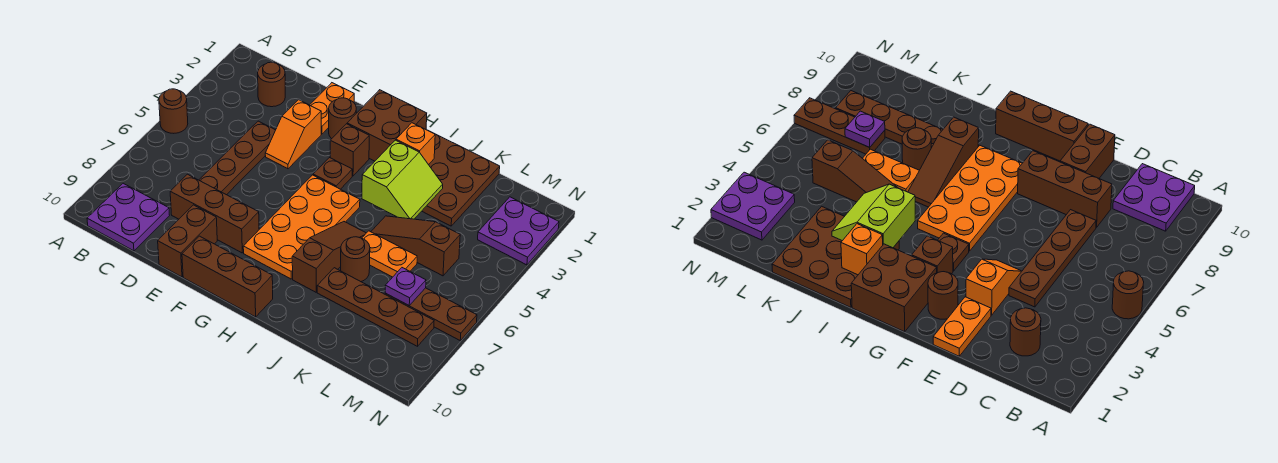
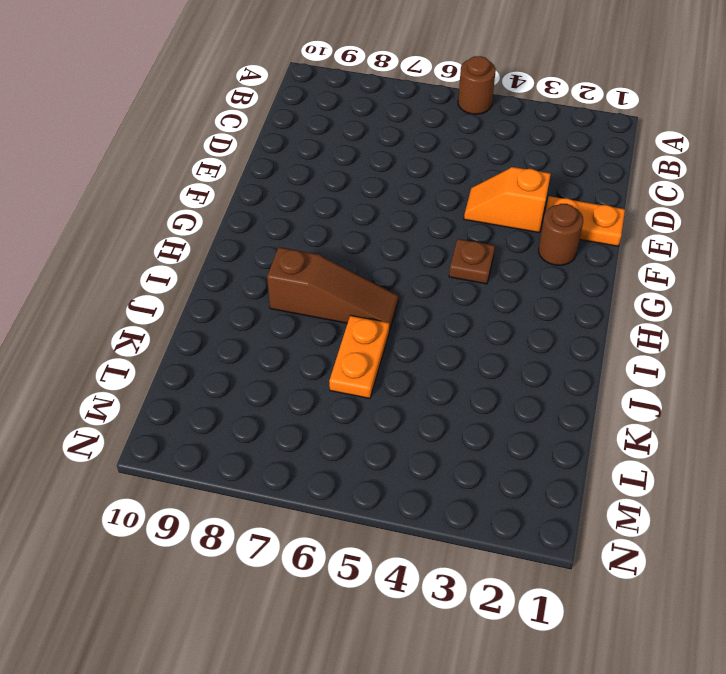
none -> purple plate B9:C10 level 1
none -> brown round brick C2 level 1
none -> brown plate D4:D7 level 1

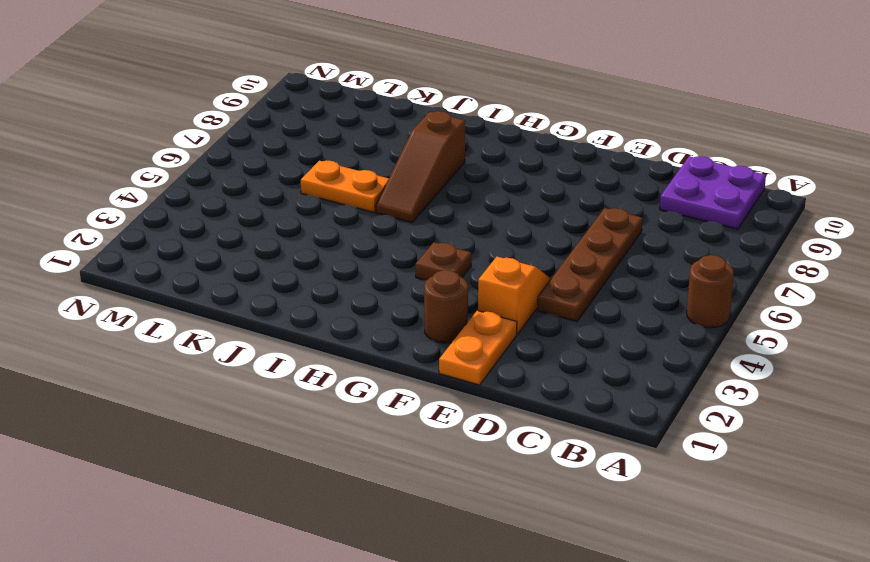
none -> brown round brick C2 level 1
none -> brown brick D8:F8 level 1
none -> brown brick E9:E10 level 1

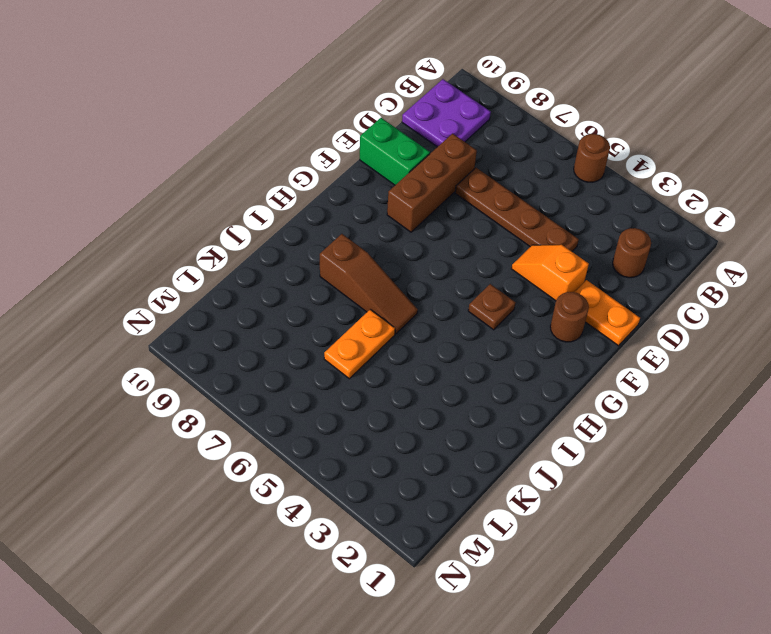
green brick E9:E10 level 1 -> brown brick E9:E10 level 1
none -> brown brick F10:H10 level 1
none -> brown brick G1:H2 level 1
none -> brown brick G3 level 1

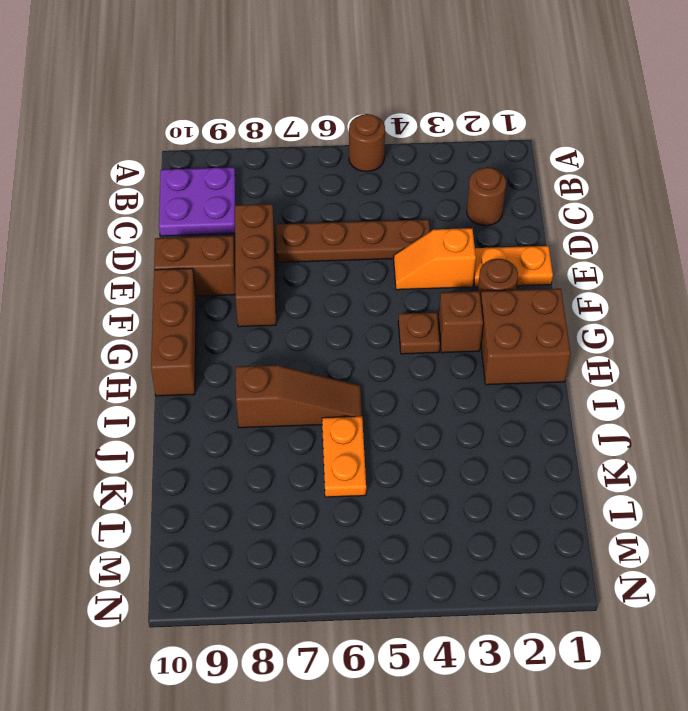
none -> orange plate G5:H8 level 1
none -> brown plate I1:K3 level 1
none -> brown slope J5:L5 level 1 top L

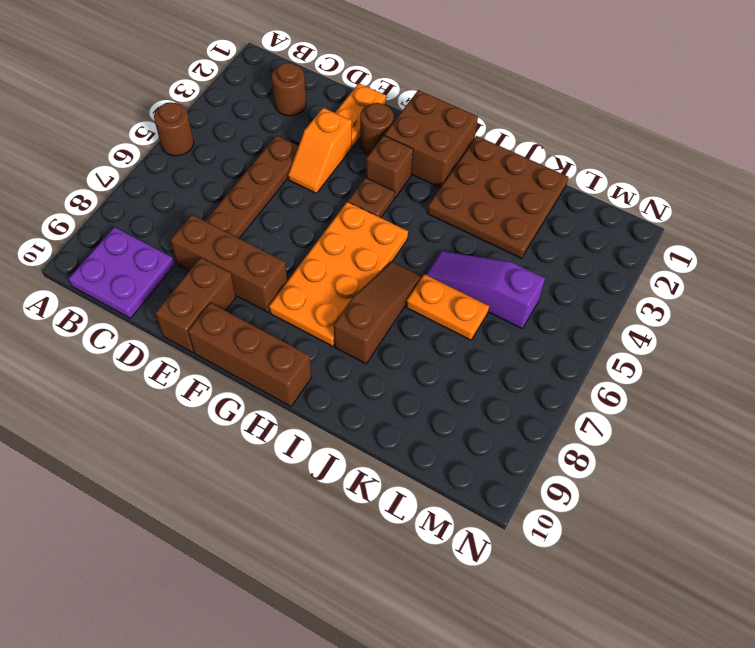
purple slope J5:L5 level 1 top L -> brown slope J5:L5 level 1 top L
none -> brown round brick J7 level 1
none -> brown plate J8:M8 level 1
none -> brown plate L7:N7 level 1

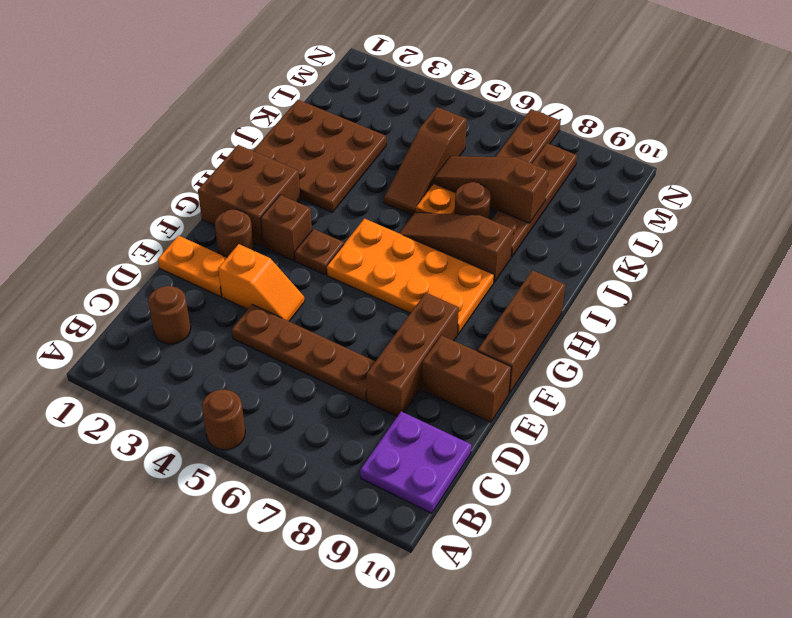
brown slope K6:K8 level 2 top 8 -> none
none -> purple plate M2:N3 level 1
none -> orange brick I2 level 2
none -> lime slope I3:J4 level 2 top I

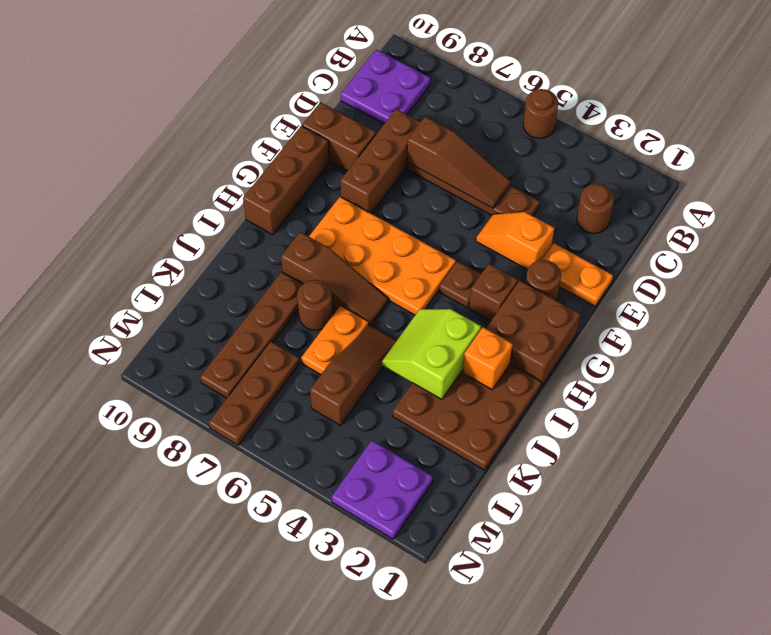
brown slope D5:D7 level 2 top 7 -> none
lime slope I3:J4 level 2 top 3 -> lime slope I3:J4 level 2 top I
none -> purple plate L7 level 2

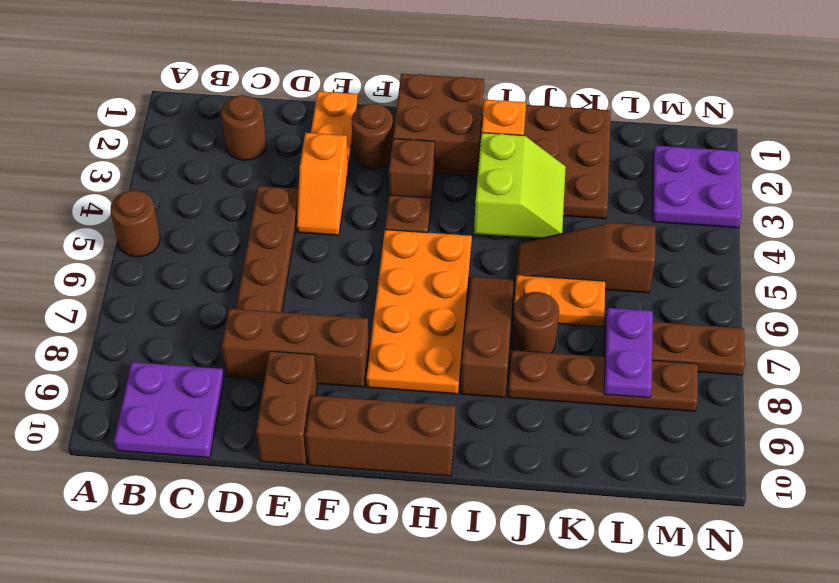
purple plate L7:L8 level 2 -> purple plate L7 level 2

